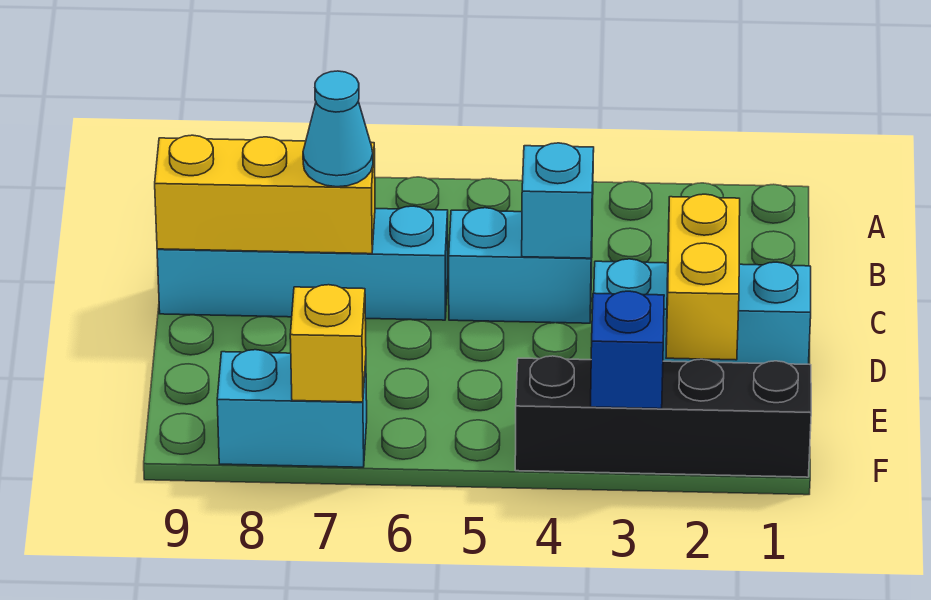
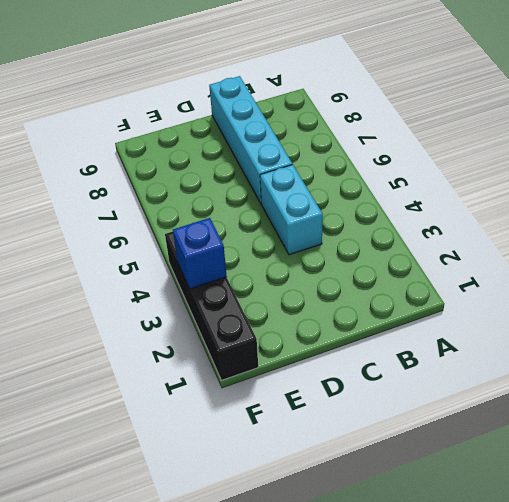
none -> cyan brick D1:D3 level 1
none -> cyan brick F7:F8 level 1

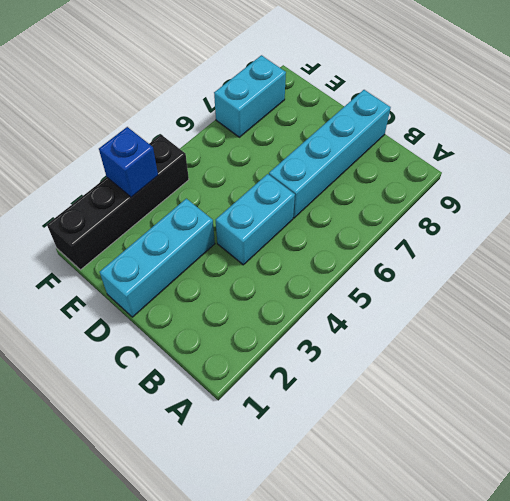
none -> cyan brick C4 level 2
none -> yellow brick C7:C9 level 2

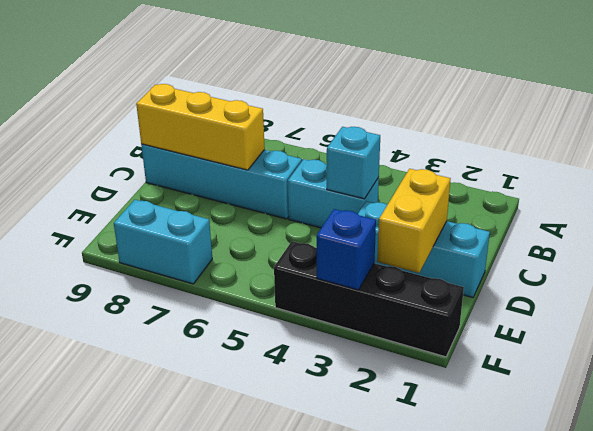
none -> yellow brick F7 level 2
none -> cyan cone C7 level 3

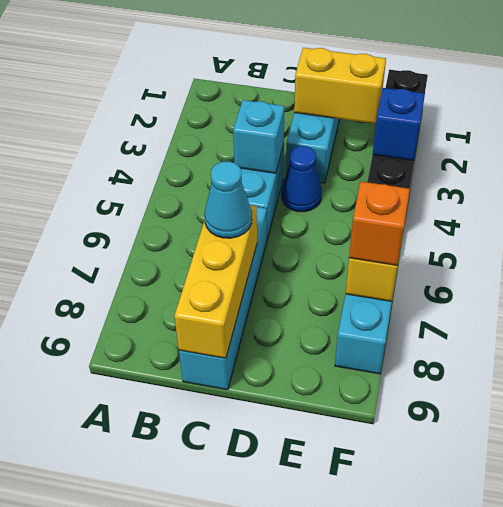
blue cone D4 level 1 -> none
orange brick F7 level 3 -> none

